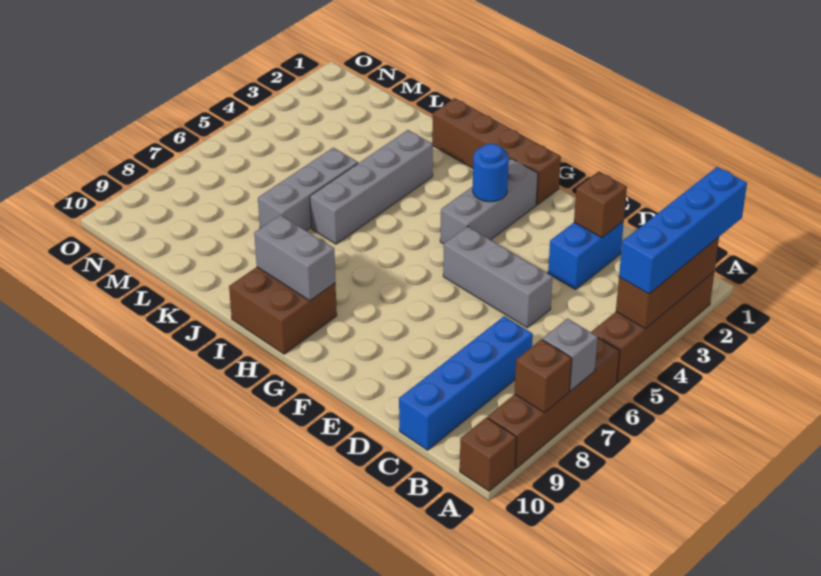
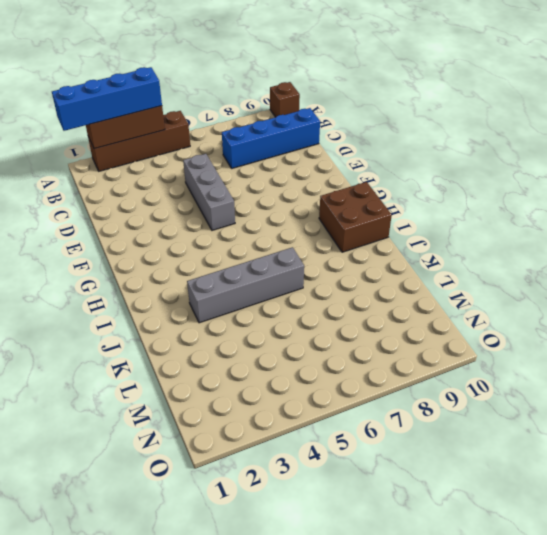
none -> brown brick A6:A9 level 1
none -> blue brick D2:D3 level 1
none -> brown brick G1:J1 level 1

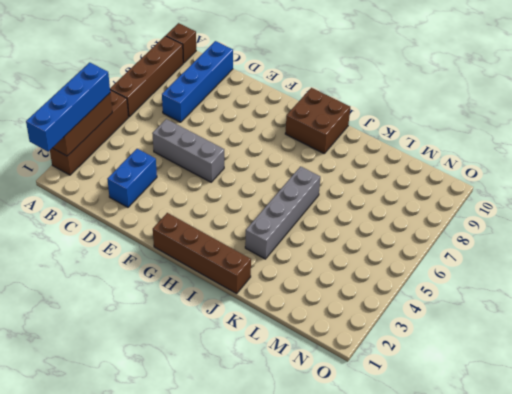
none -> grey brick G2:G4 level 1
none -> grey brick K5:K7 level 1
none -> grey brick A7 level 2

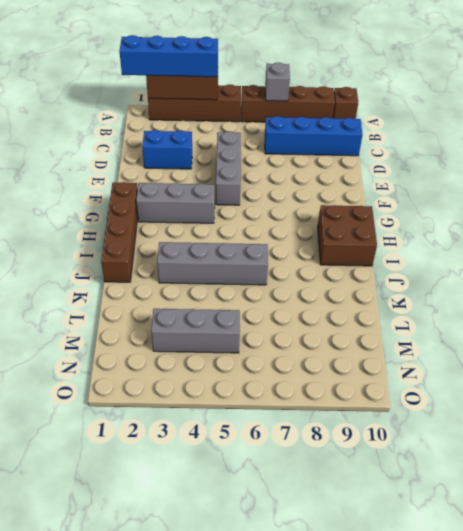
grey brick M3:M5 level 1 -> grey brick K5:K7 level 1
none -> brown brick A8 level 2
none -> brown brick D2 level 2
none -> blue round brick G3 level 2

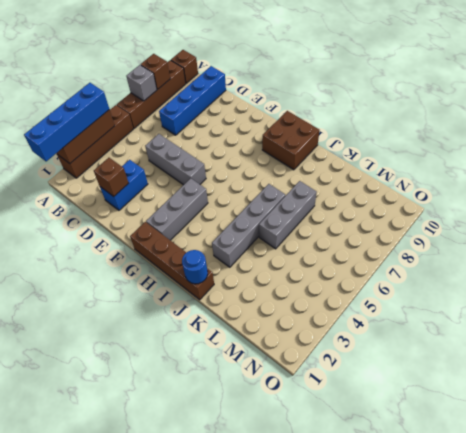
blue round brick J1 level 2 -> blue round brick G3 level 2
none -> grey brick H9:I9 level 2

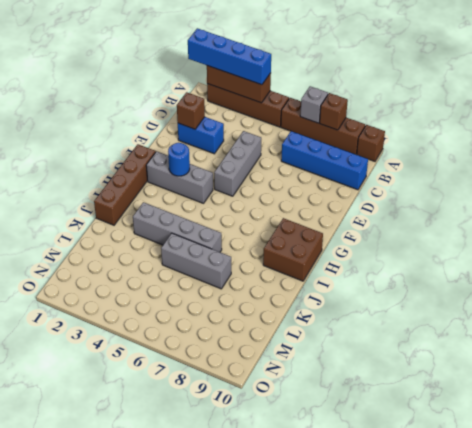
none -> grey brick H9:I9 level 2

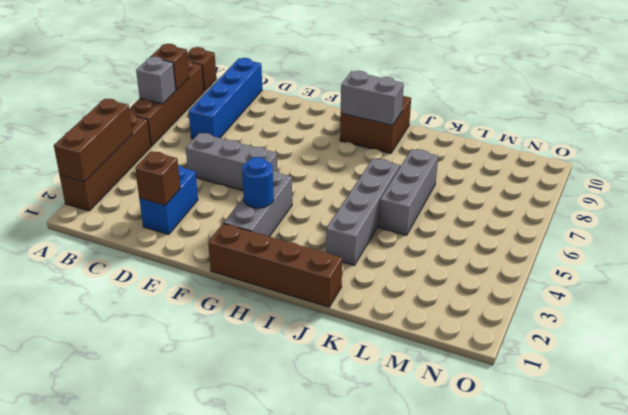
none -> blue brick A1:A4 level 3

